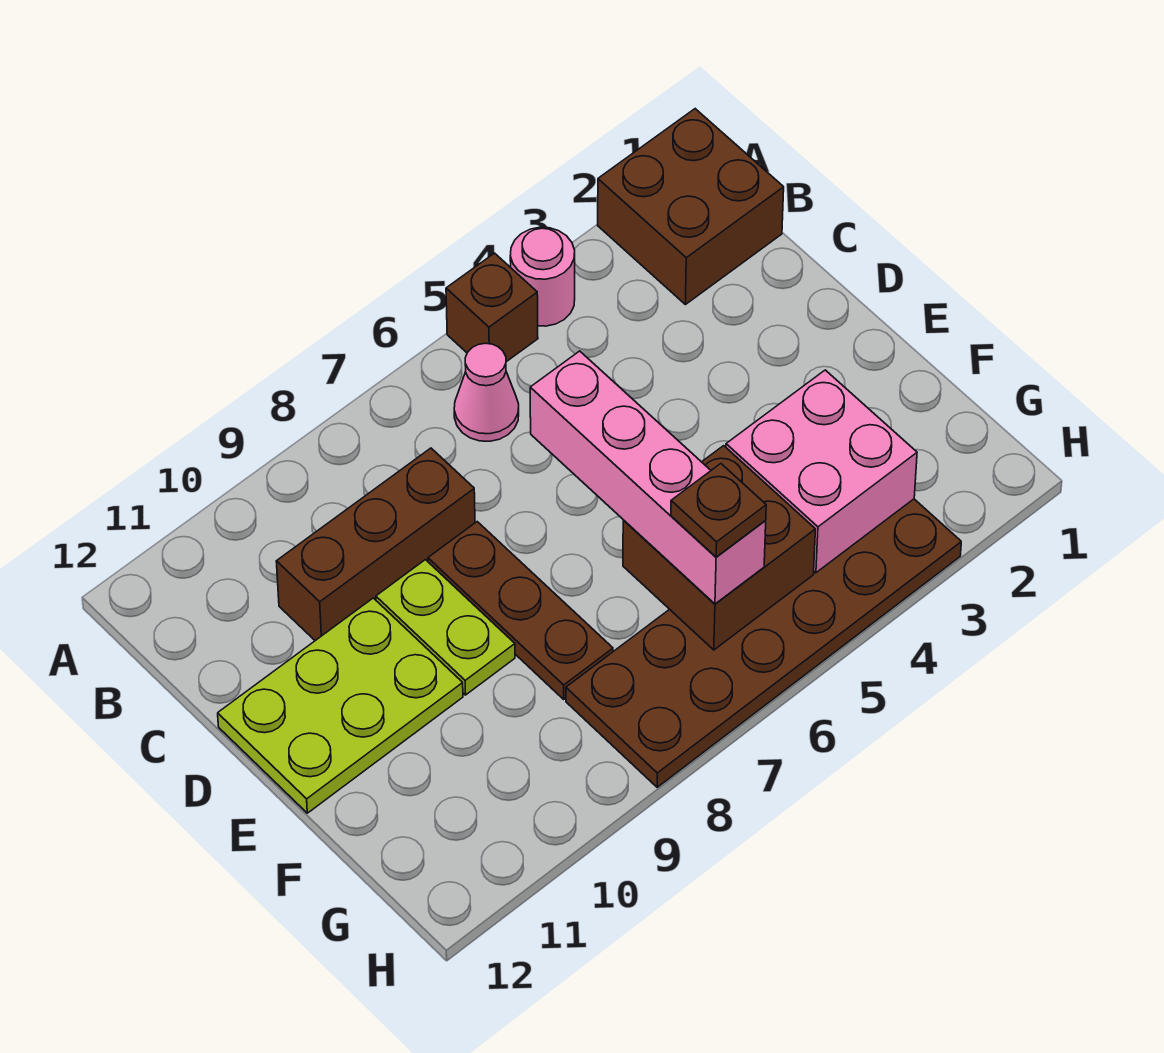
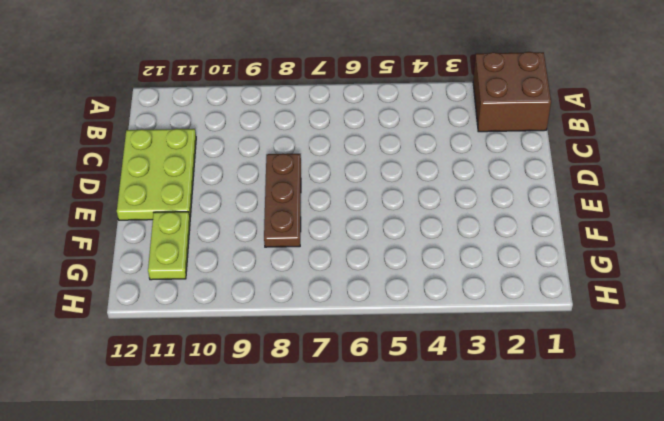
lime plate C11:E12 level 1 -> lime plate D10:E12 level 1
lime plate F11:G11 level 1 -> lime plate D9:E9 level 1
none -> pink round brick A4 level 1
none -> brown brick A5 level 1
none -> pink cone B6 level 1

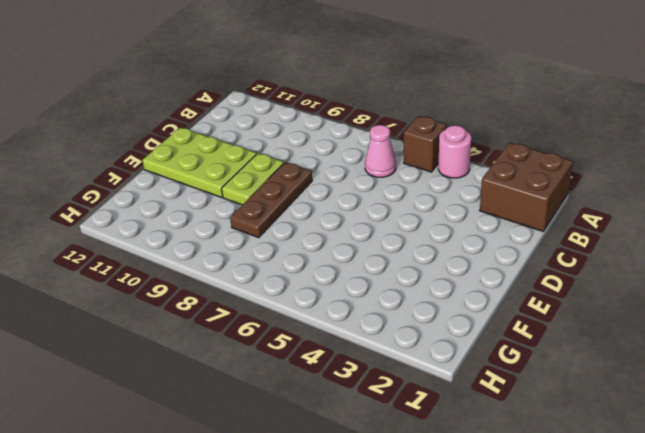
none -> brown brick C8:C10 level 1
none -> brown plate G3:H8 level 1
none -> pink brick F3:G4 level 2

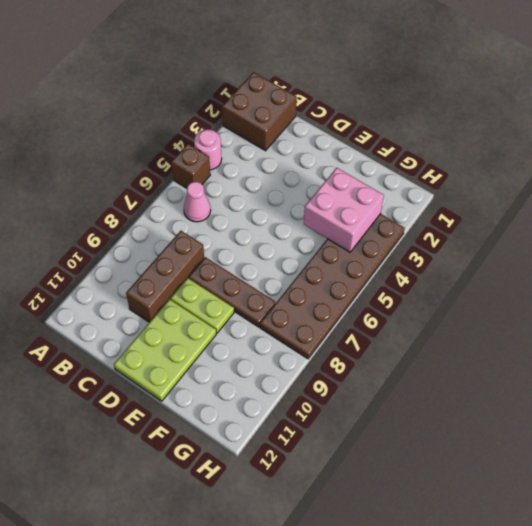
none -> brown brick F5:G6 level 2
none -> pink brick D6:G6 level 3
none -> brown plate G6 level 4

